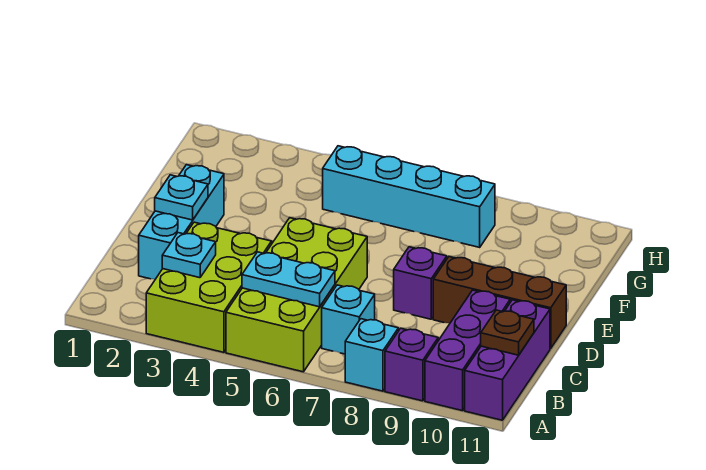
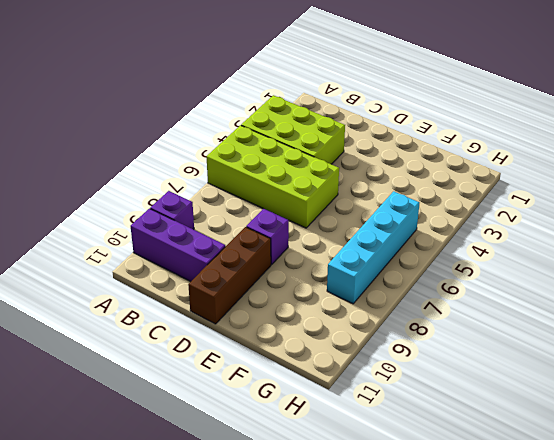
none -> cyan brick A8 level 1
none -> purple brick A11:C11 level 1
none -> cyan brick B7 level 1

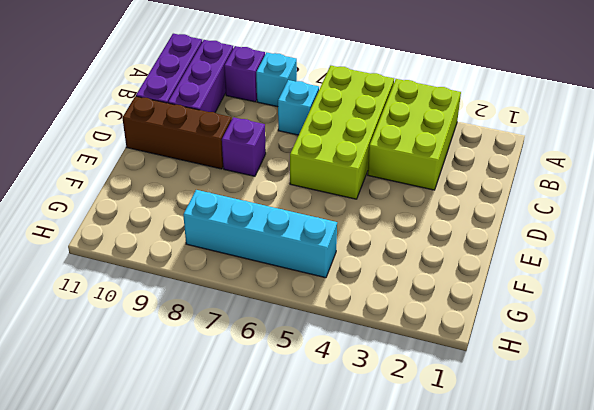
none -> cyan brick C2:E2 level 1
none -> cyan plate B3 level 2
none -> cyan plate B5:B6 level 2

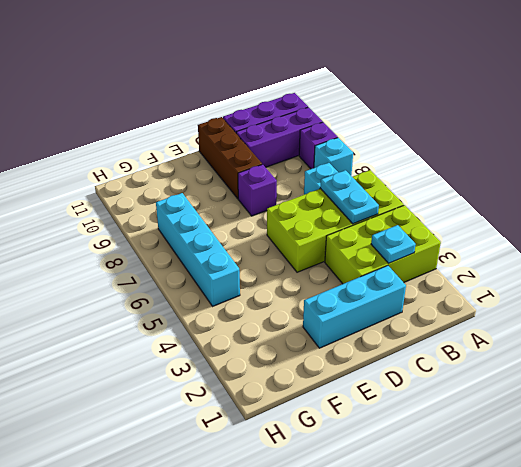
none -> brown plate B11 level 2
none -> cyan plate D2 level 2

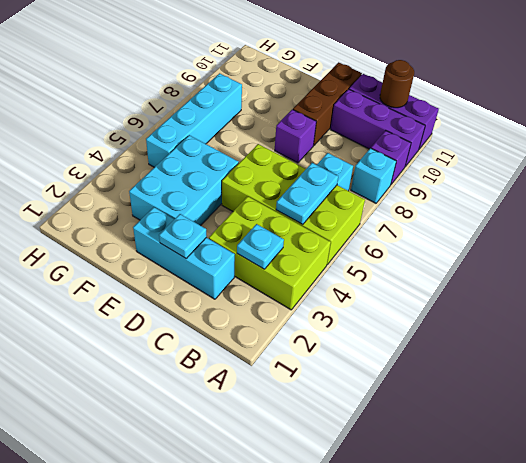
brown round brick B11 level 2 -> brown plate B11 level 2
cyan brick E3:F5 level 1 -> none

